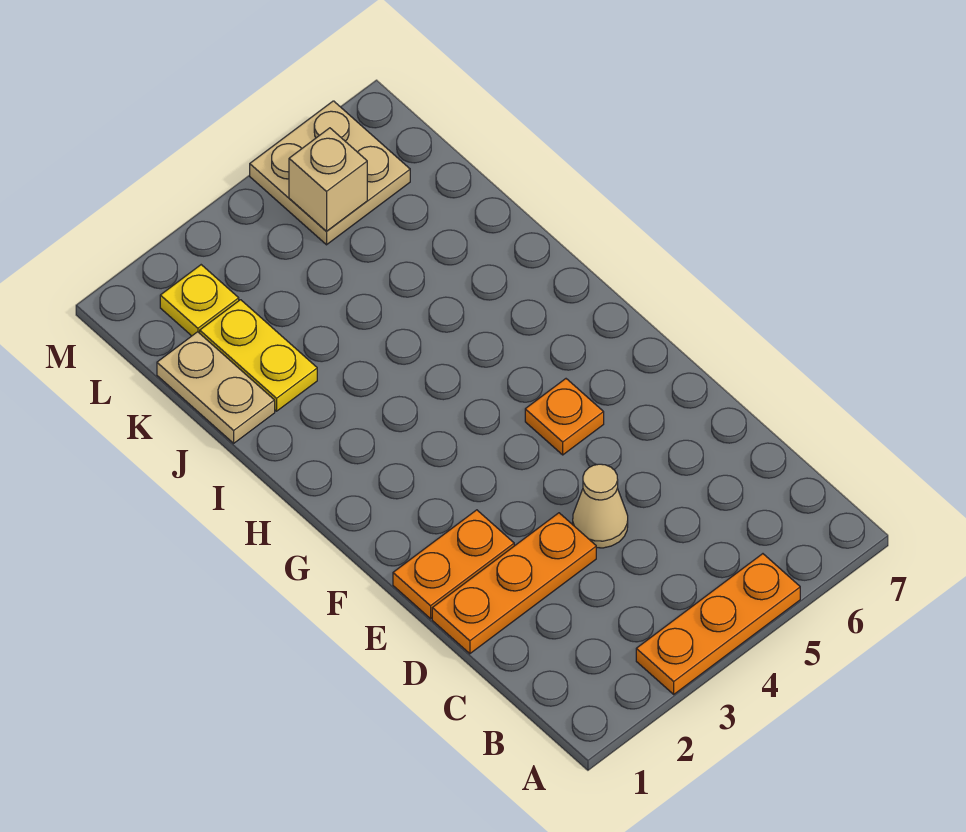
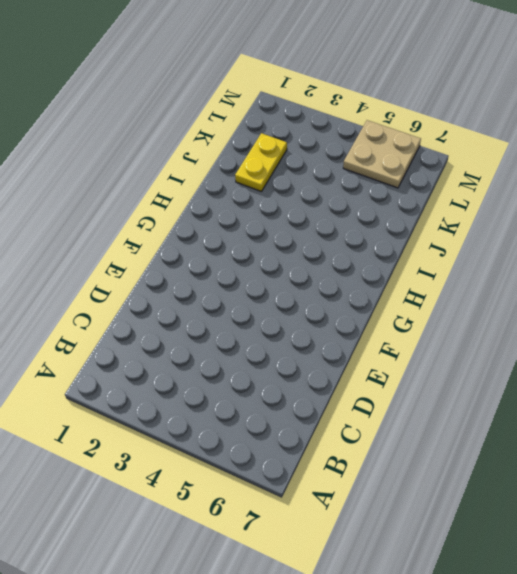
none -> orange plate A3:A5 level 1
none -> orange plate D1:D3 level 1

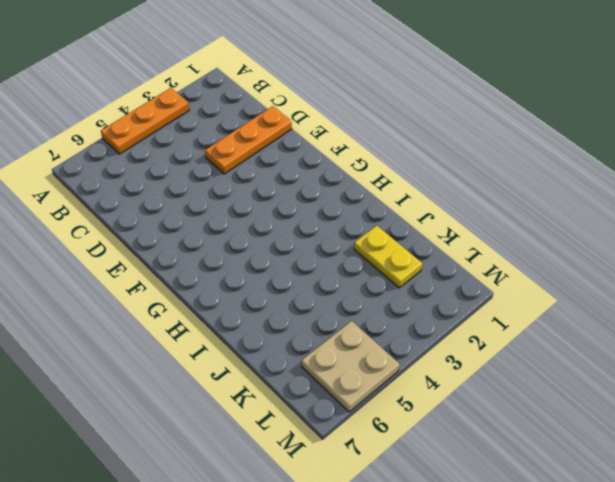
none -> tan cone D4 level 1
none -> orange plate E1:E2 level 1

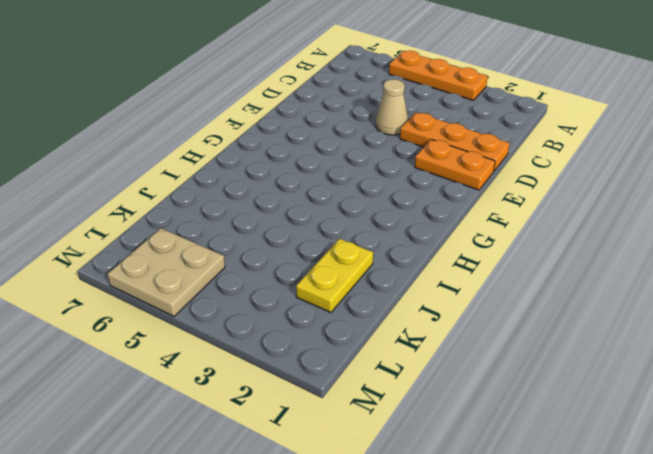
none -> orange plate F5 level 1
none -> tan plate J1:K1 level 1

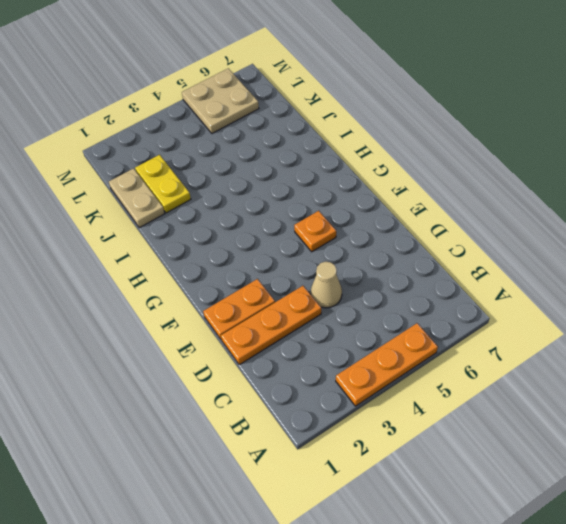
none -> yellow plate L2 level 1
none -> tan brick L5 level 2

